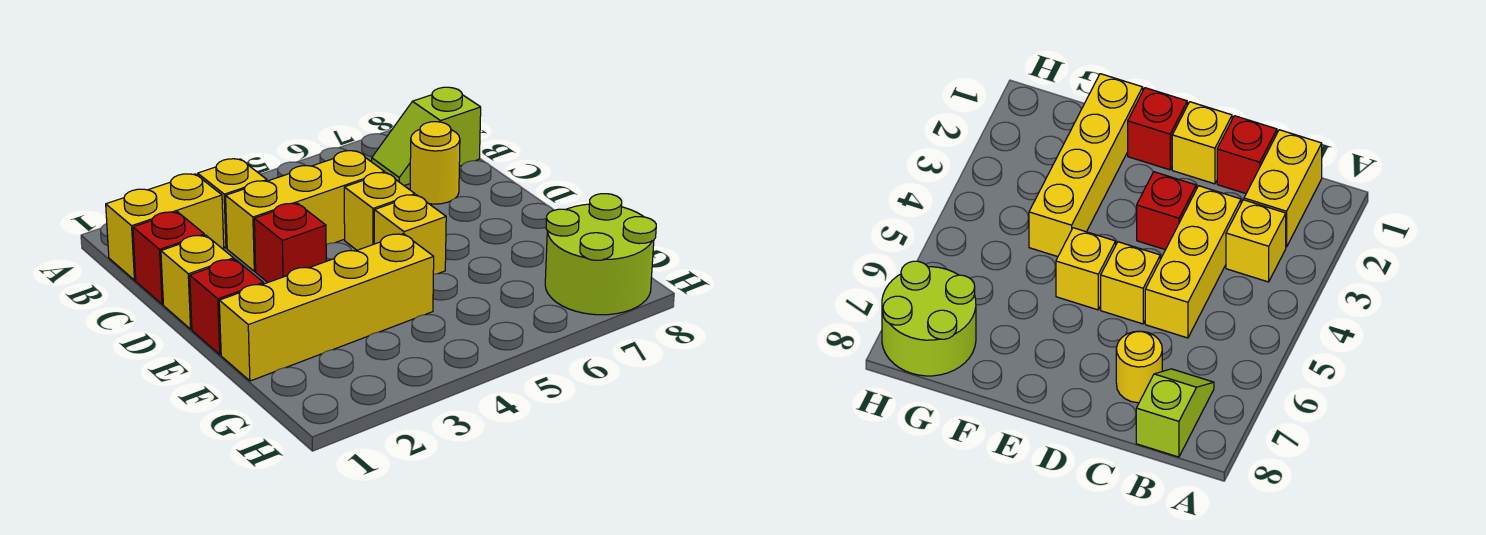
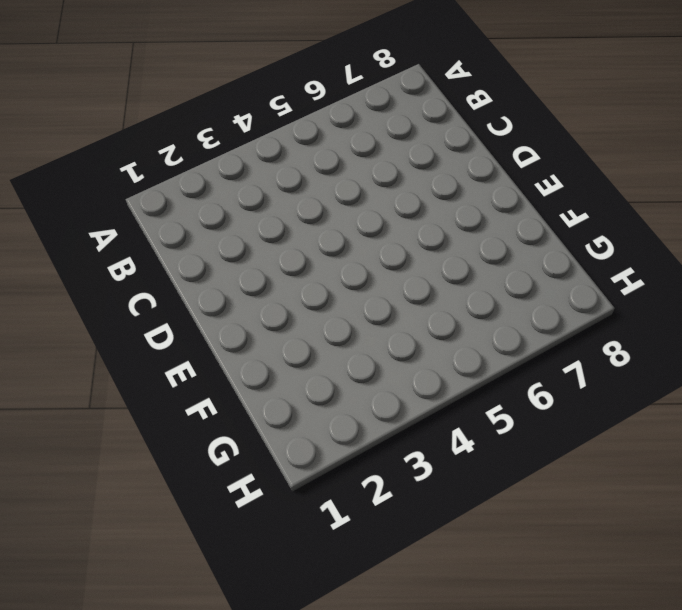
none -> yellow brick B1:B2 level 1
none -> yellow brick B3 level 1
none -> lime slope B7:B8 level 1 top 8

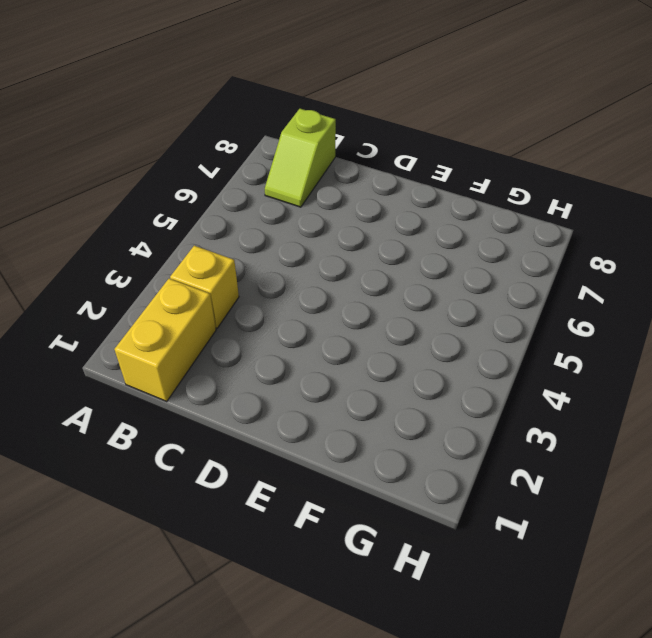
none -> red brick C1 level 1
none -> yellow brick C3:C5 level 1
none -> yellow round brick C7 level 1

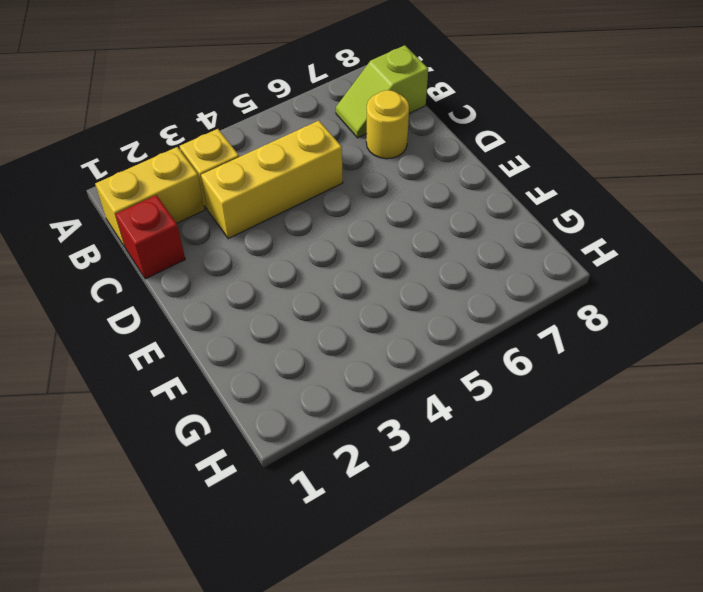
none -> yellow brick D1 level 1
none -> red brick D3 level 1
none -> yellow brick D5 level 1

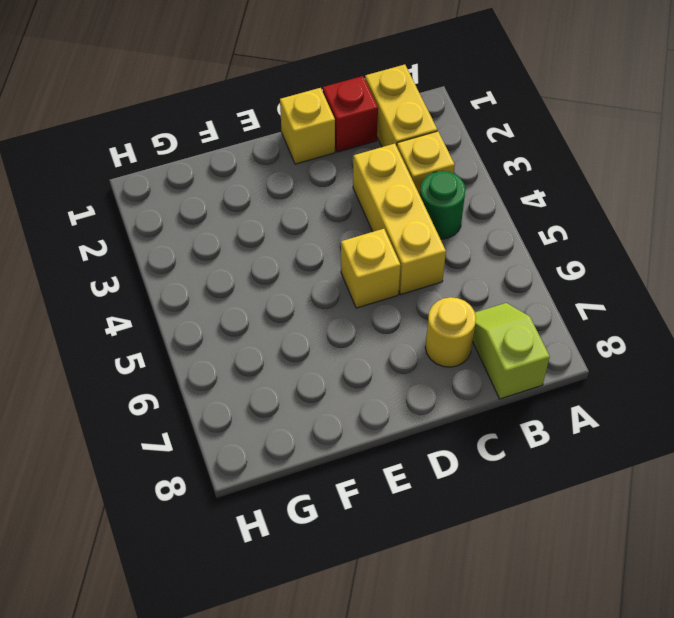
green round brick B4 level 1 -> none
none -> red brick D3 level 1
none -> red brick E1 level 1
none -> yellow brick E5 level 1

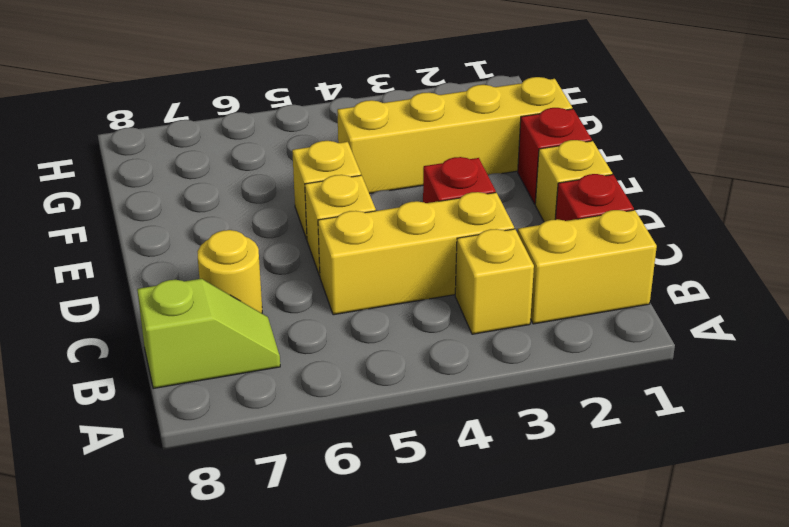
none -> lime round brick G7:H8 level 1

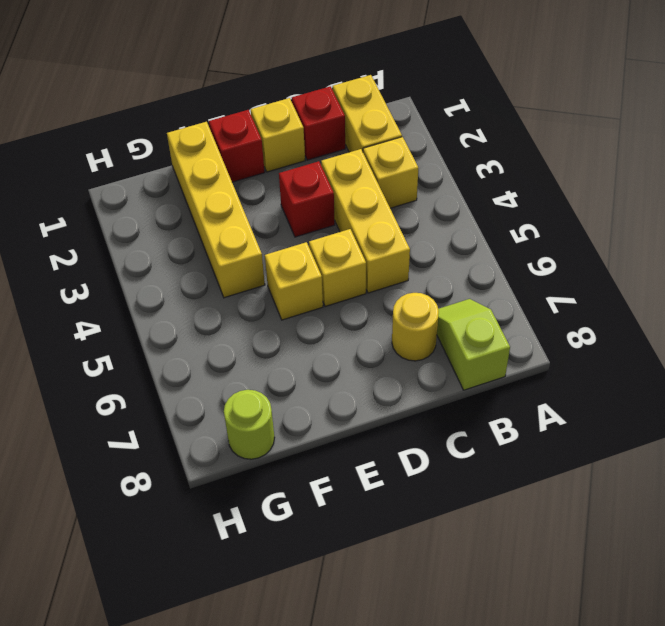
lime round brick G8 level 1 -> lime round brick G7:H8 level 1

